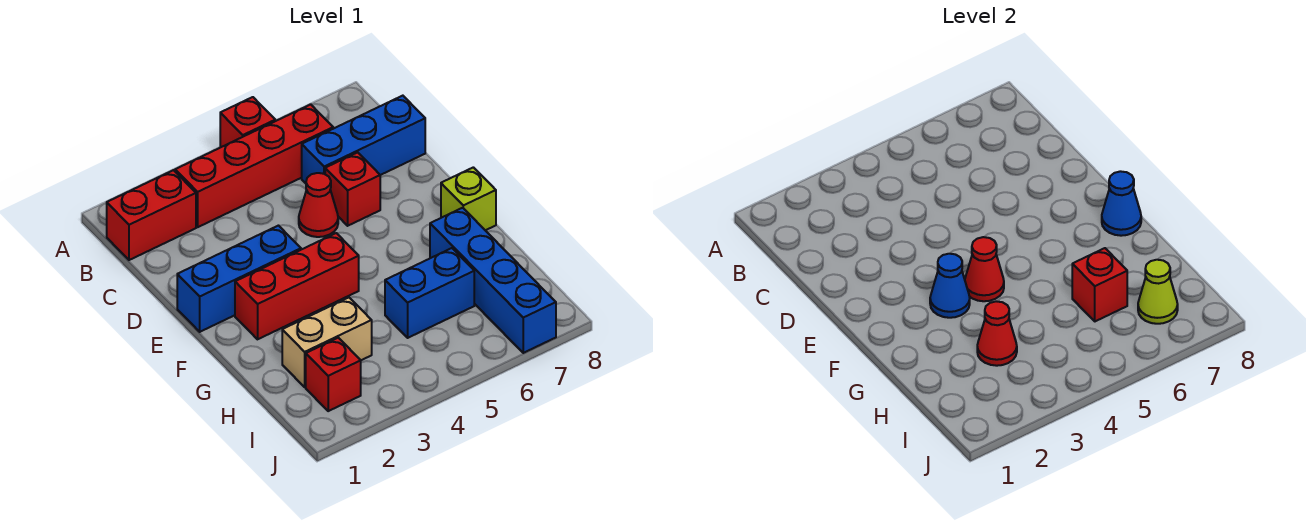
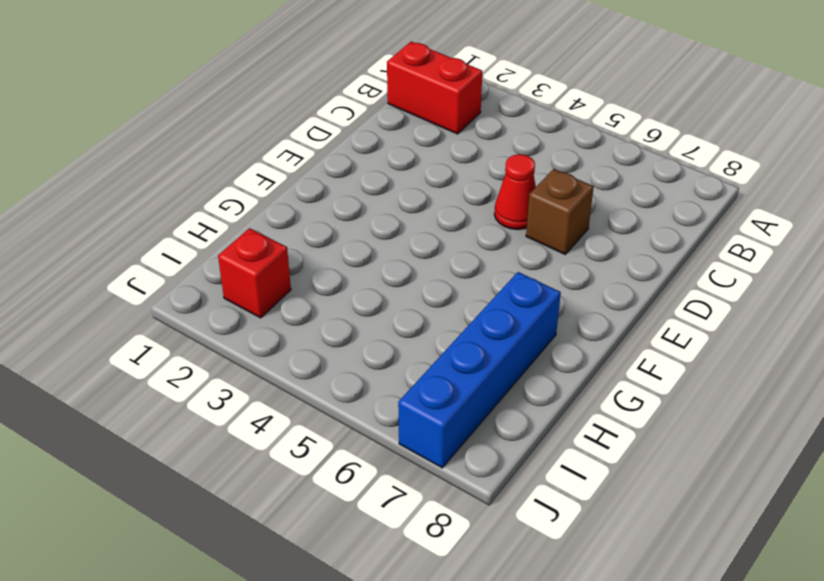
brown brick D6 level 1 -> red brick D6 level 1
none -> red brick A5 level 1
none -> red brick B3:B6 level 1
none -> blue brick C6:C8 level 1

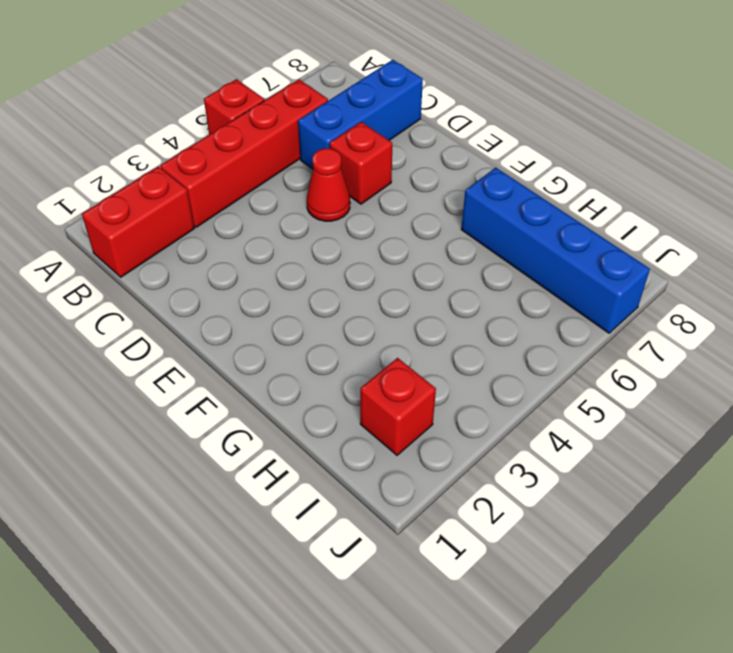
none -> blue brick E1:E3 level 1
none -> red brick F2:F4 level 1
none -> lime brick F8 level 1

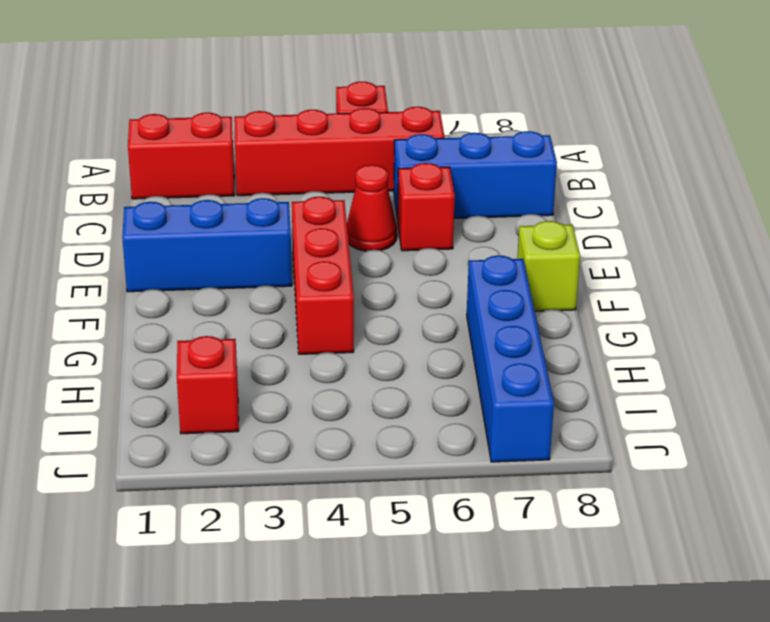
red brick E4:G4 level 1 -> red brick F2:F4 level 1
none -> tan brick H2:H3 level 1
none -> blue brick H5:H6 level 1
none -> blue cone F3 level 2

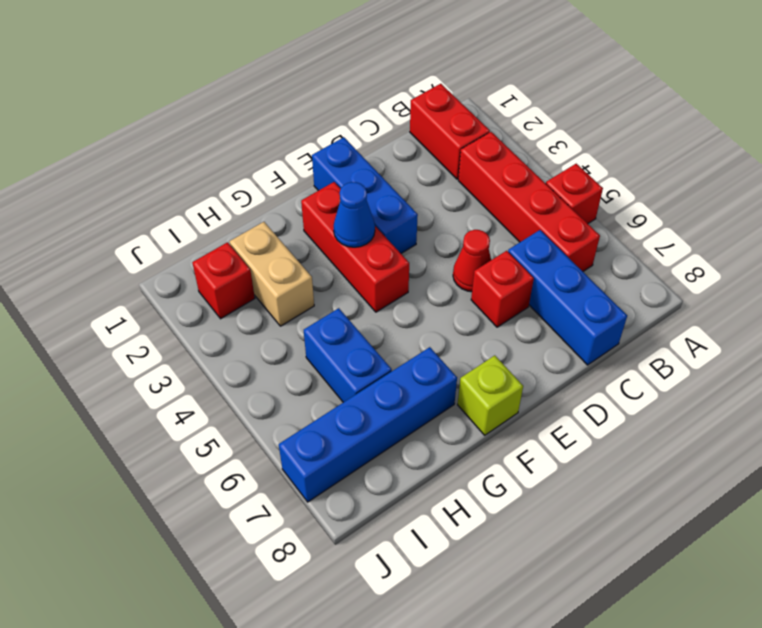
none -> red cone F4 level 2
none -> blue cone F8 level 2
none -> red cone H3 level 2

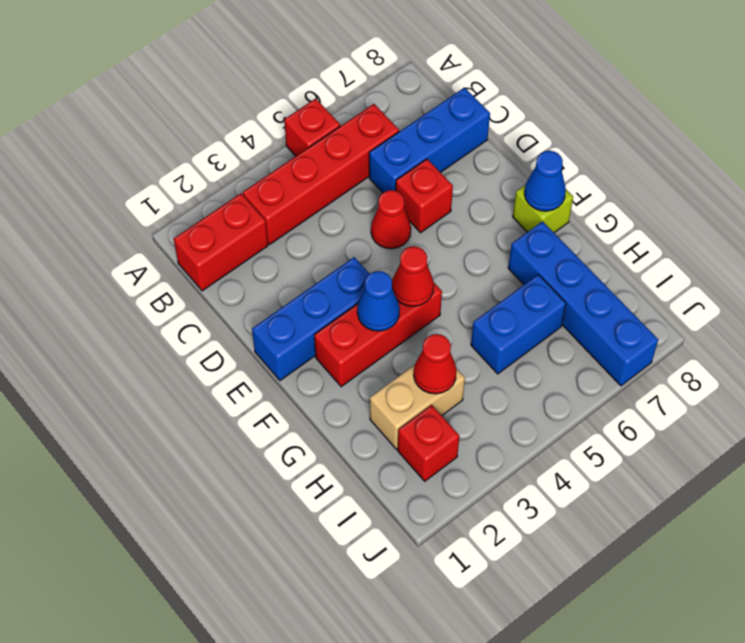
none -> red brick H6 level 2
none -> lime cone I7 level 2

